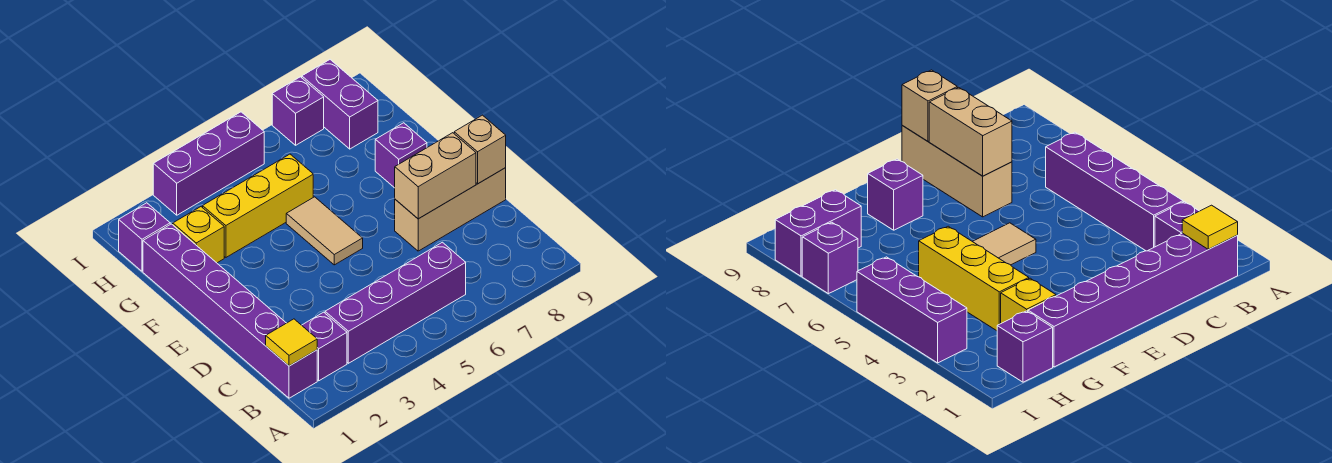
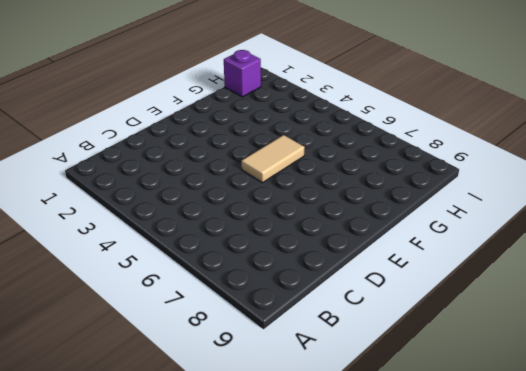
none -> purple brick B1:G1 level 1
none -> purple brick B2 level 1
none -> purple brick B3:B6 level 1

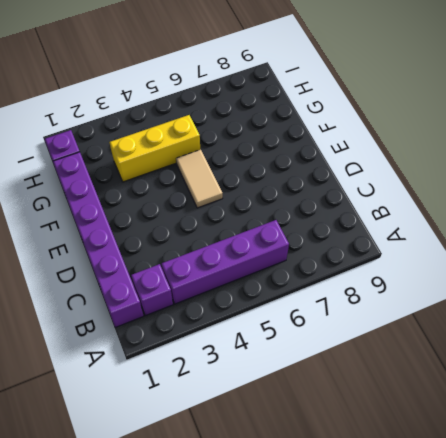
none -> tan brick D7:D9 level 1
none -> purple brick F8 level 1
none -> yellow brick G2 level 1

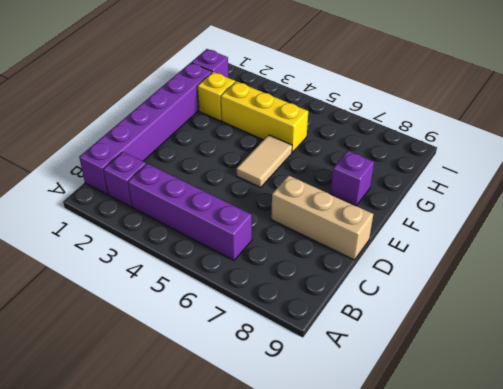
none -> purple brick H8:I8 level 1
none -> purple brick I3:I5 level 1
none -> purple brick I7 level 1

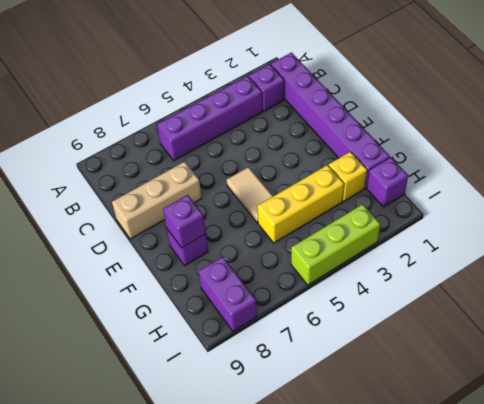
purple brick F8 level 2 -> purple brick I7 level 1
lime brick I3:I5 level 1 -> purple brick I3:I5 level 1
none -> yellow tile B1 level 2
none -> tan brick D7:D8 level 2
none -> tan brick D9 level 2

